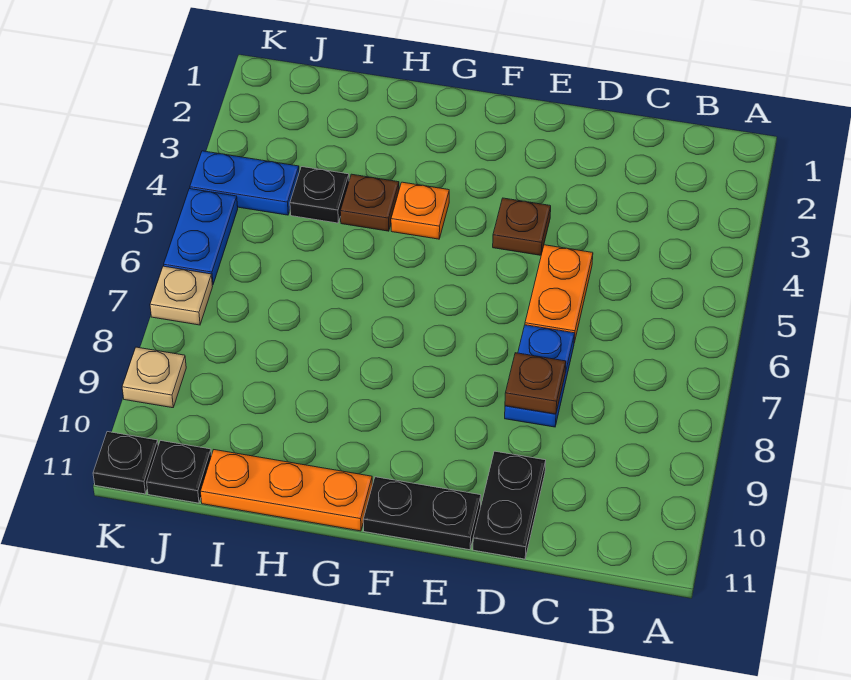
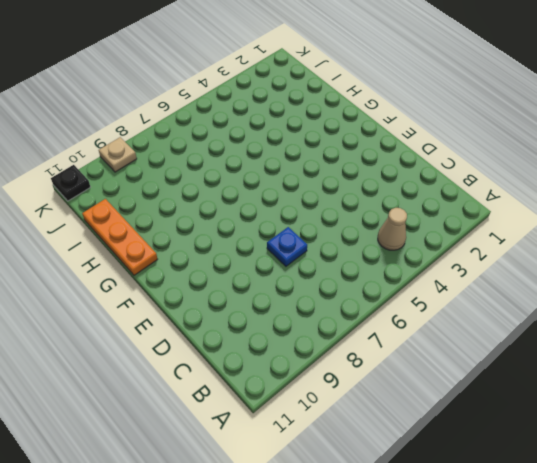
tan cone B4 level 1 -> none
blue plate D7 level 1 -> blue plate D7:D8 level 1
none -> orange plate D5:D6 level 1
none -> black plate D10:D11 level 1
none -> brown plate E4 level 1

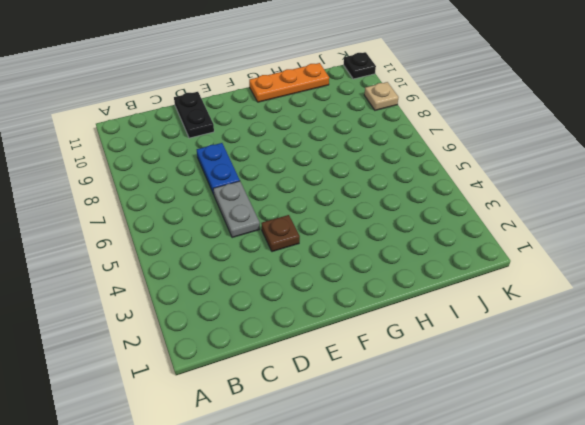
grey plate D5:D6 level 1 -> orange plate D5:D6 level 1
none -> black plate E11:F11 level 1
none -> orange plate G4 level 1
none -> brown plate H4 level 1

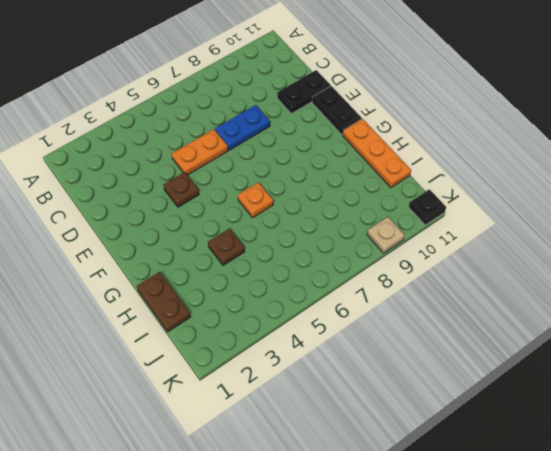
orange plate G6 level 1 -> orange plate G4 level 1
brown plate H1:I1 level 1 -> none
none -> black plate I4 level 1
none -> blue plate J4:K4 level 1
none -> black plate J11 level 1

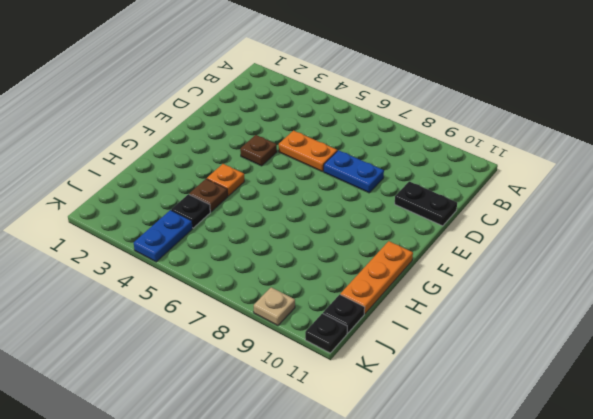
none -> black plate E11:F11 level 1
none -> blue plate K5:K6 level 1
none -> tan plate K7 level 1

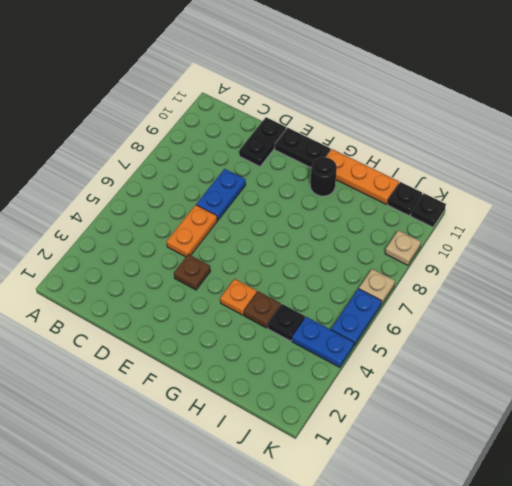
black round brick G10 level 1 -> none
none -> brown plate D8 level 2

